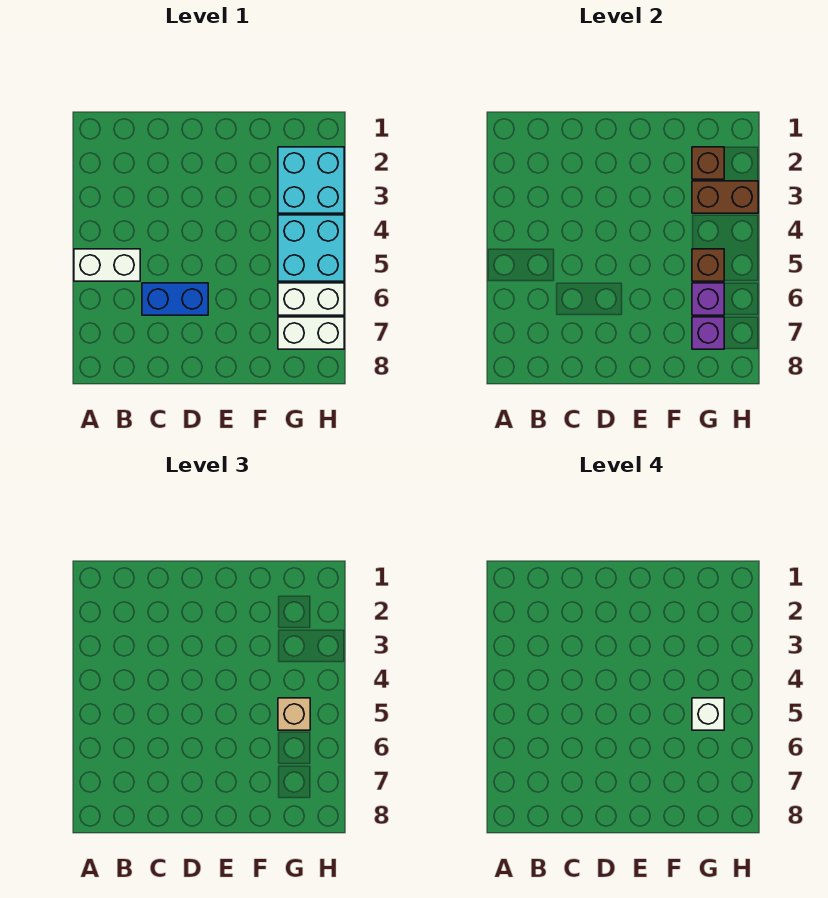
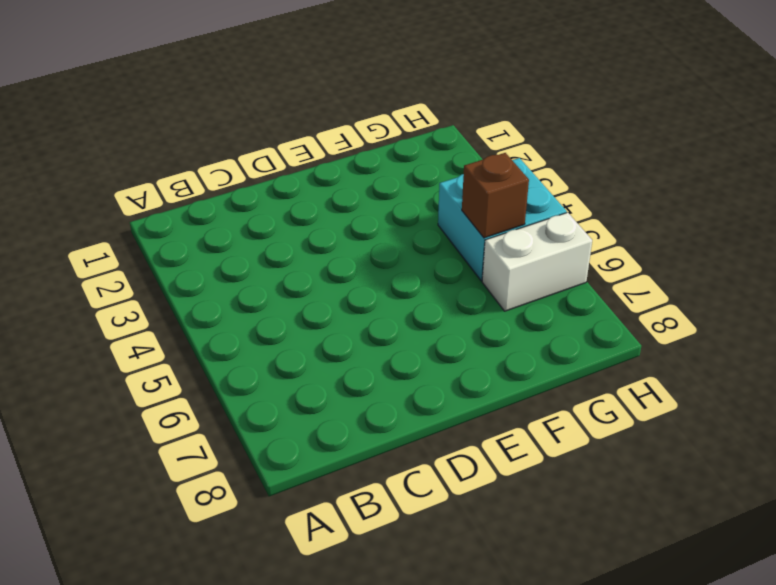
none -> white brick A5:B5 level 1
none -> blue brick C6:D6 level 1
none -> cyan brick G2:H3 level 1

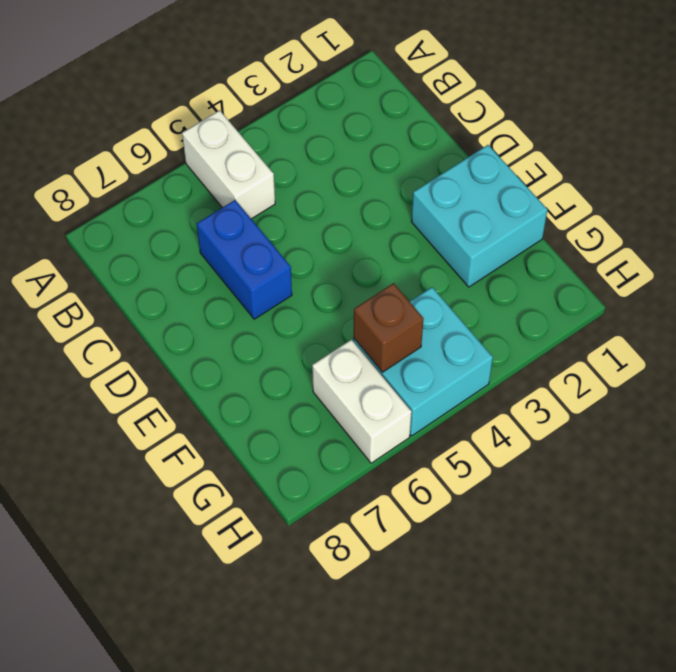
cyan brick E1:F2 level 1 -> cyan brick G2:H3 level 1
none -> white brick G7:H7 level 1
none -> brown brick G2 level 2
none -> brown brick G3:H3 level 2

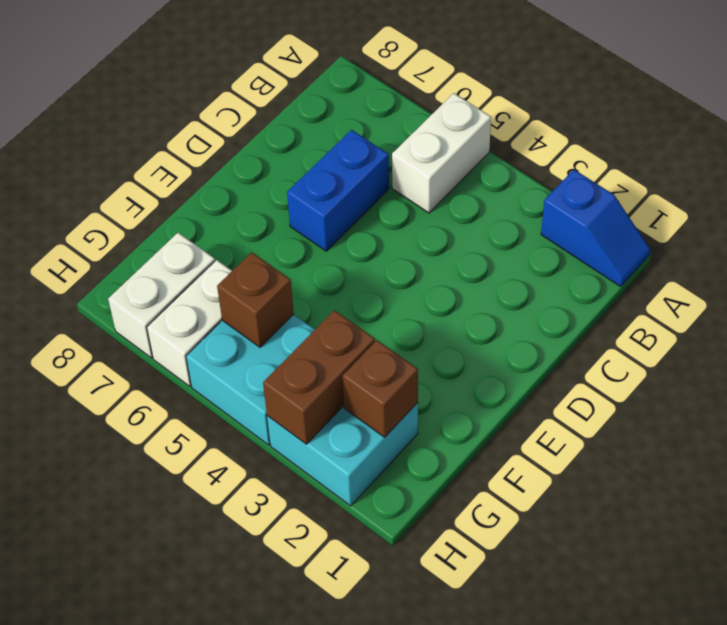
blue slope A1:A2 level 1 top 2 -> none
none -> purple brick G6 level 2
none -> purple brick G7 level 2
none -> tan brick G5 level 3

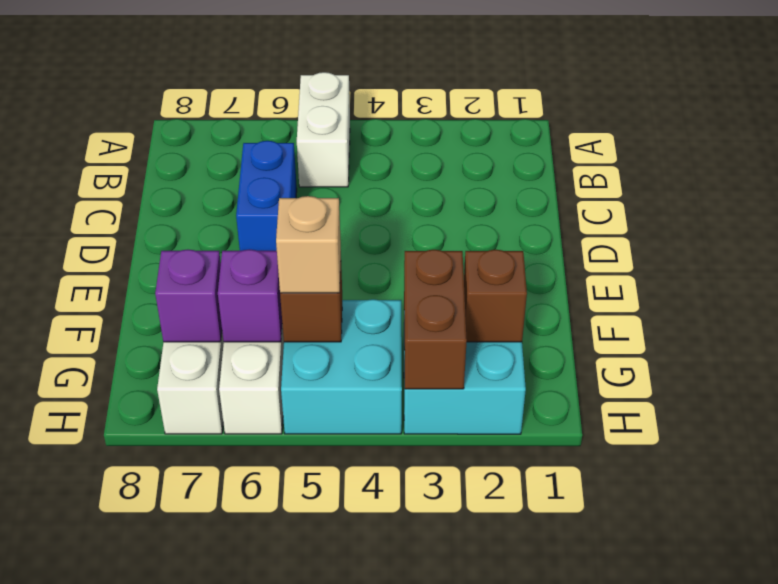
none -> white brick G5 level 4

